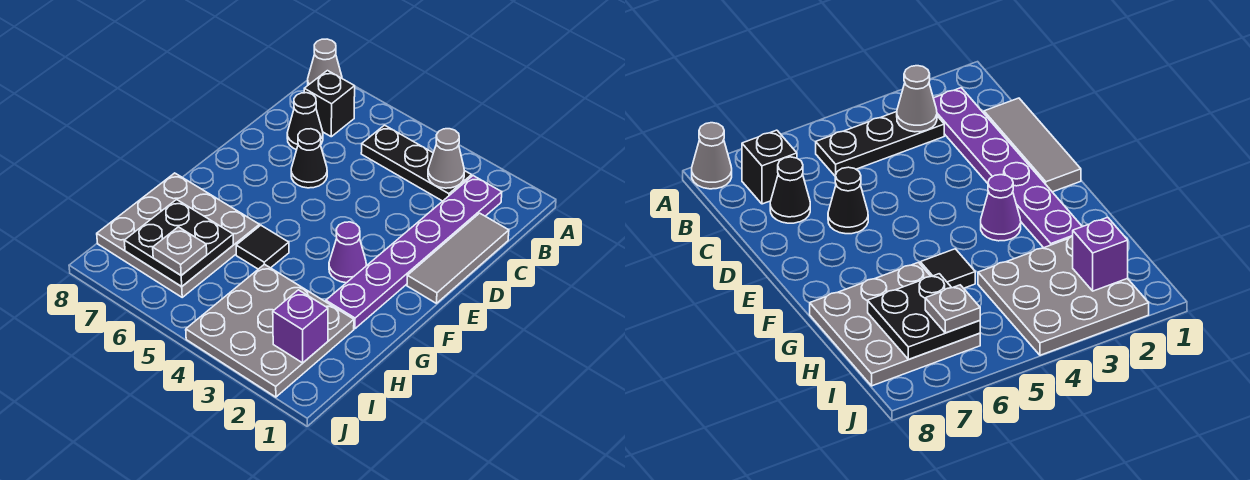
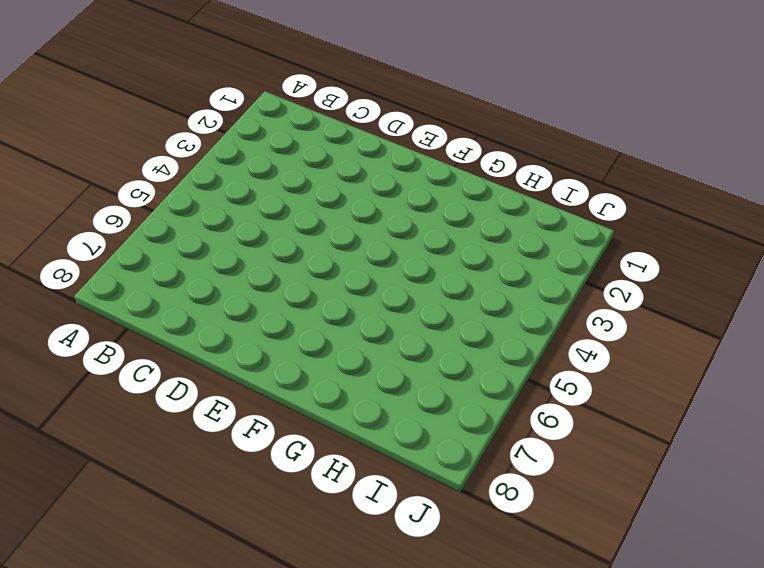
none -> grey cone A8 level 1
none -> purple plate B2:G2 level 1
none -> black plate B3:B5 level 1

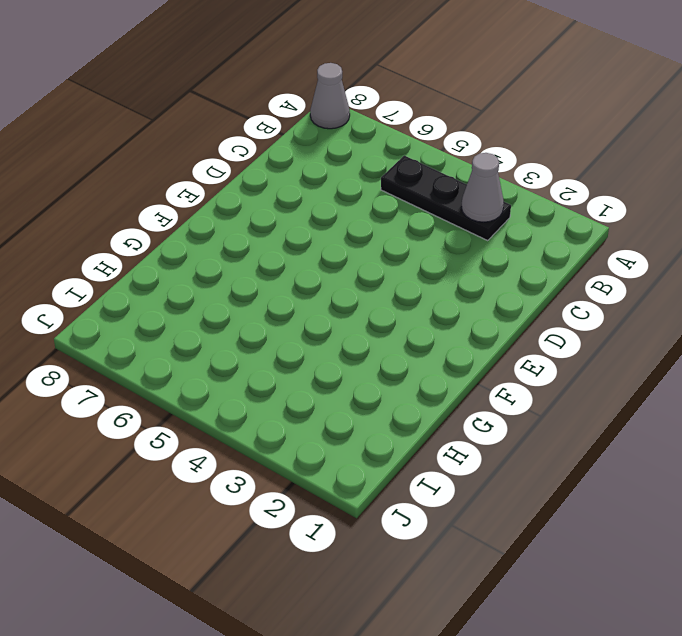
none -> purple plate B2:G2 level 1
none -> black brick B7 level 1
none -> grey tile C1:E1 level 1

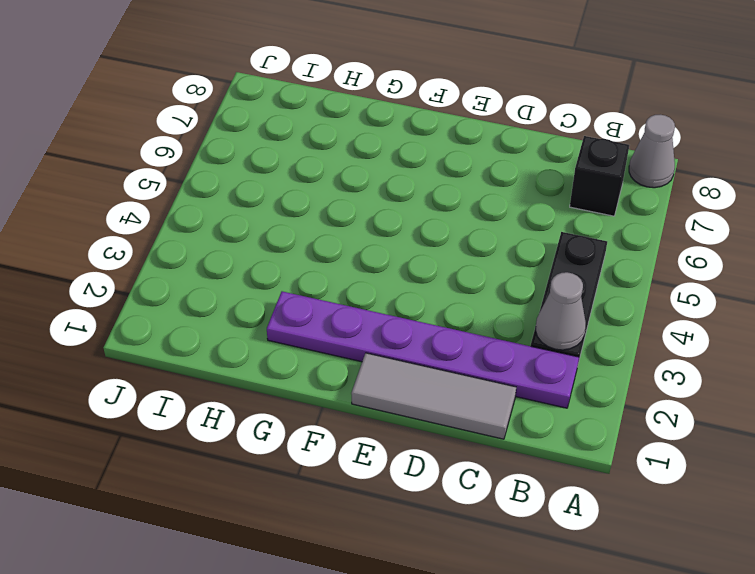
none -> black cone C7 level 1
none -> black cone D6 level 1
none -> purple cone F3 level 1

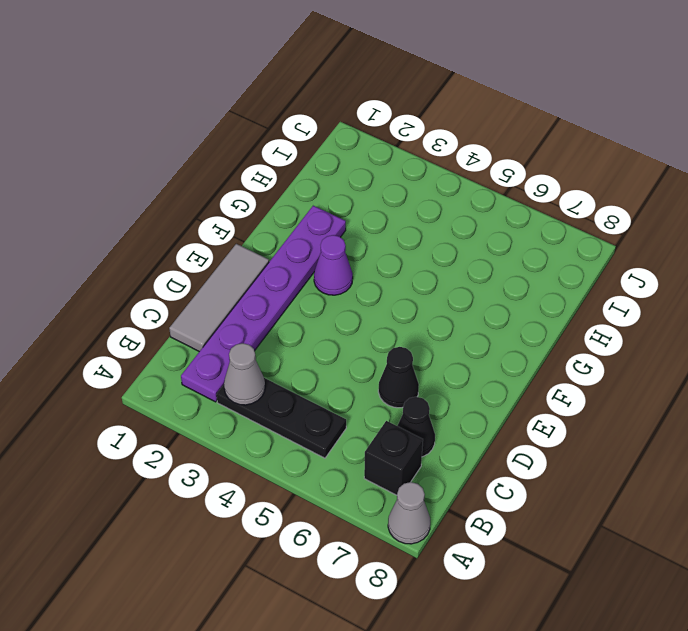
none -> black tile G5 level 1
none -> grey plate G6:I8 level 1
none -> grey plate H2:J4 level 1

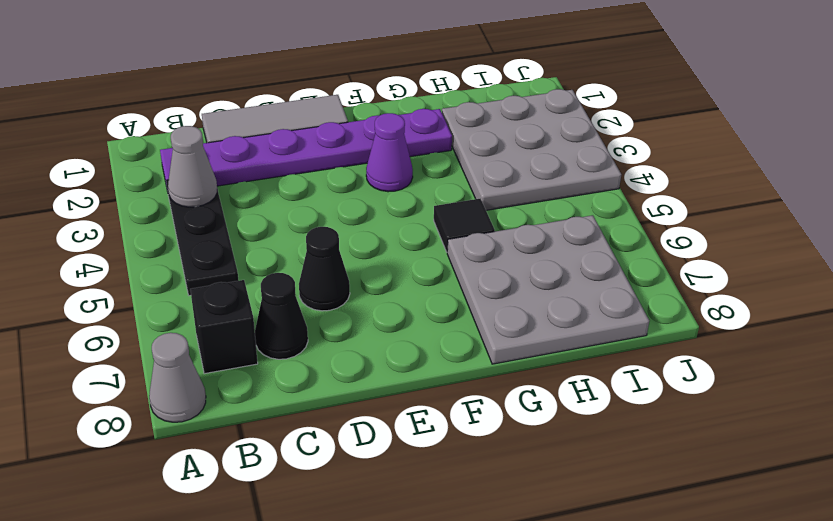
none -> black plate H6:I7 level 2
none -> purple brick I2 level 2
none -> grey plate I6 level 3

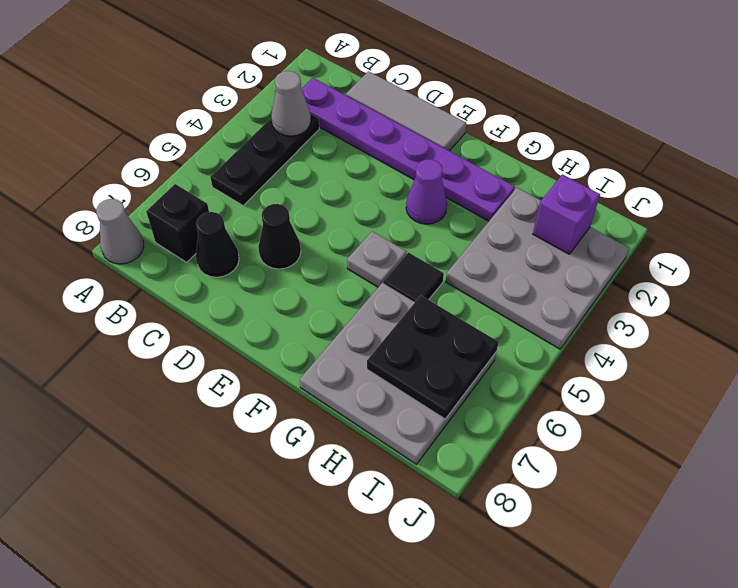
grey plate F5 level 1 -> grey plate I6 level 3

